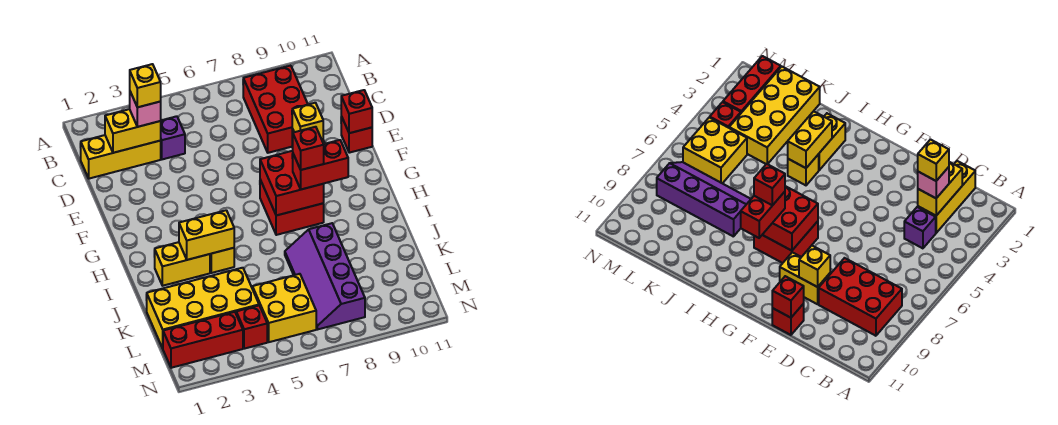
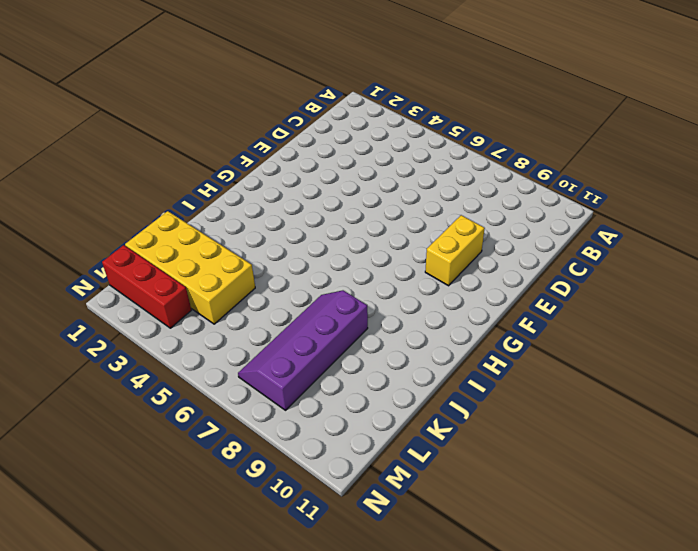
none -> red brick B8:D9 level 1
none -> yellow brick C1:C3 level 1
none -> purple brick C4 level 1

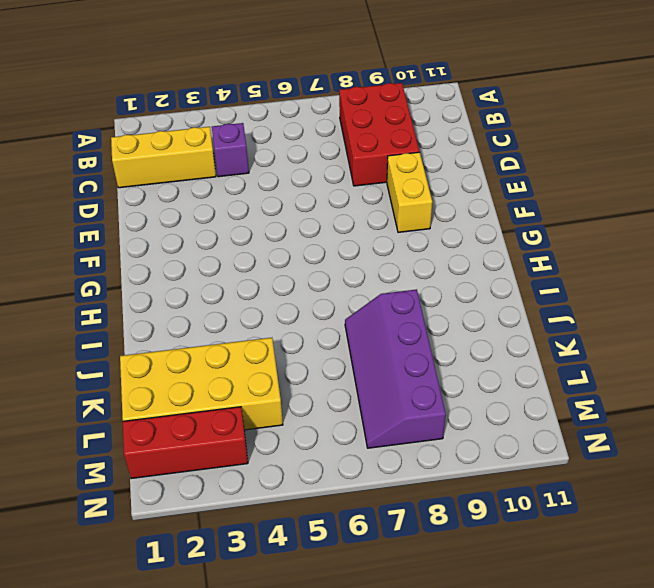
none -> red brick E11 level 1
none -> red brick G7:H8 level 1
none -> yellow brick I2:I3 level 1

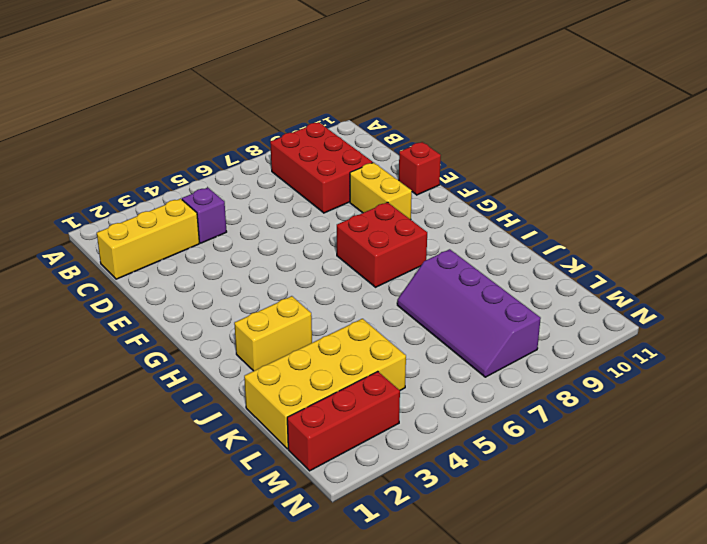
none -> yellow brick I4 level 1
none -> yellow brick L5:M6 level 1
none -> red brick M4 level 1

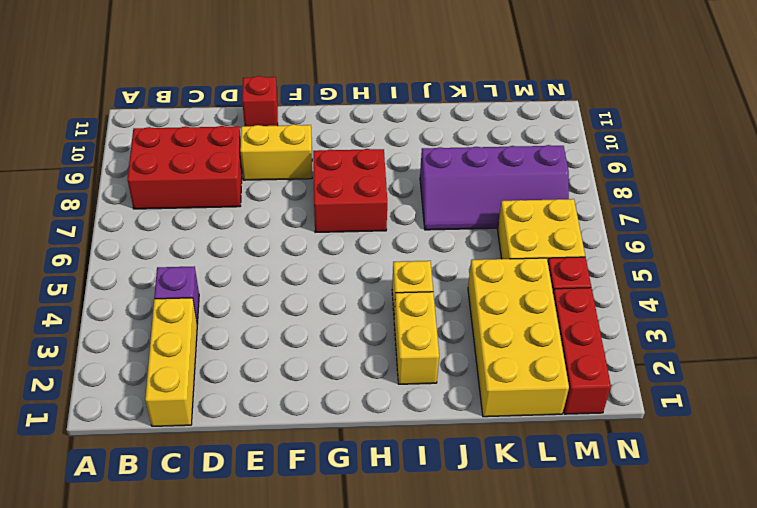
none -> yellow brick C2:C3 level 2
none -> yellow brick E9 level 2
none -> red brick E11 level 2

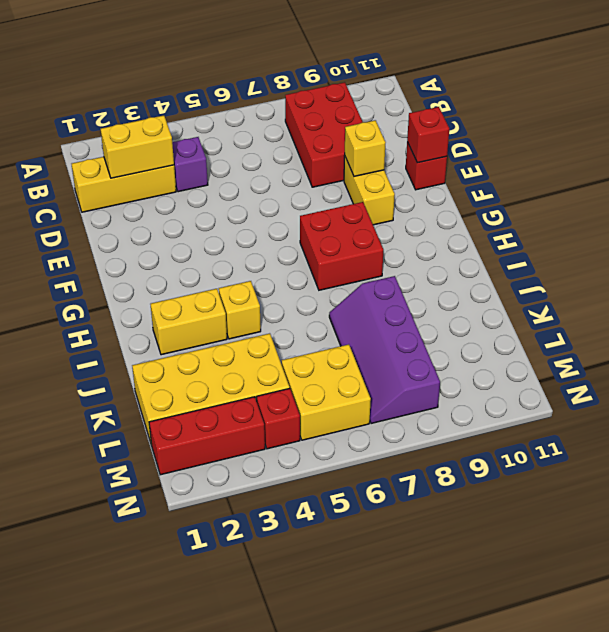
none -> red brick G7:H8 level 2
none -> yellow brick I3:I4 level 2
none -> pink brick C3 level 3

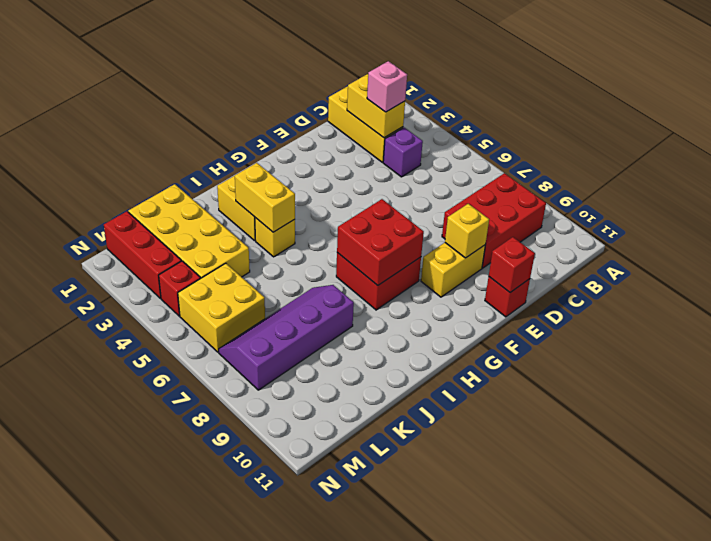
none -> red brick H8:H9 level 3
none -> yellow brick C3 level 4
none -> red brick H8 level 4

